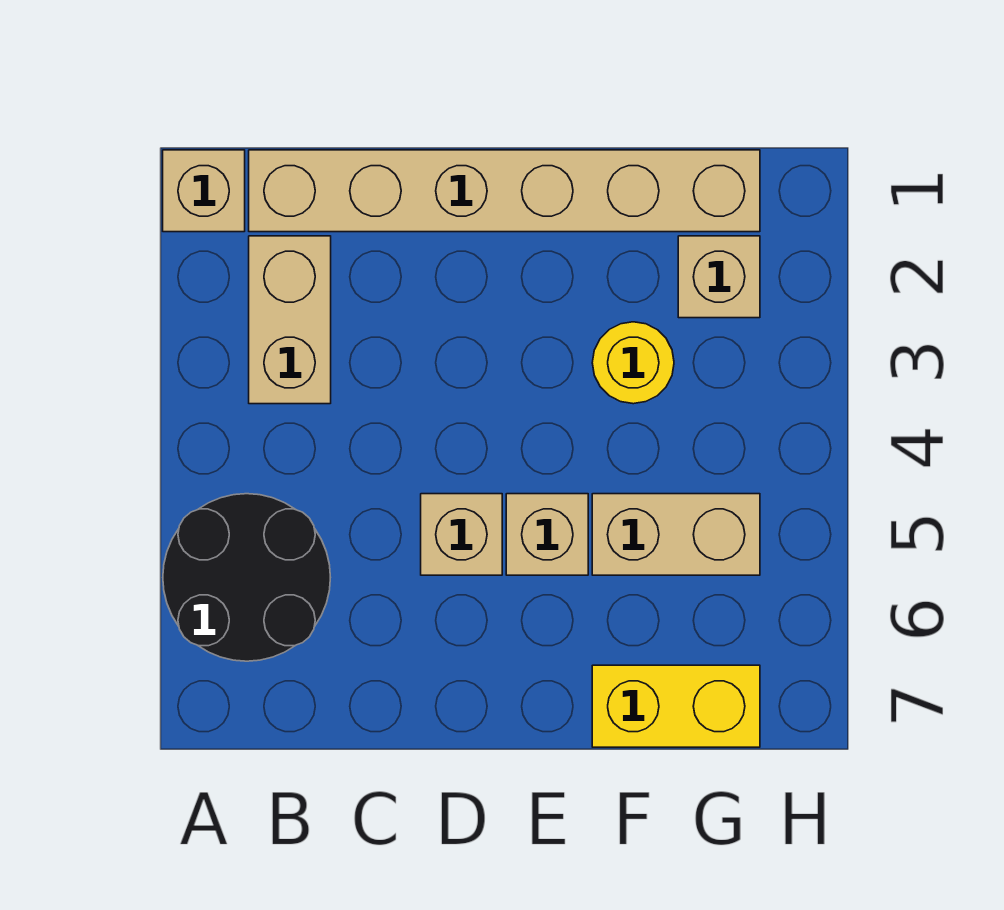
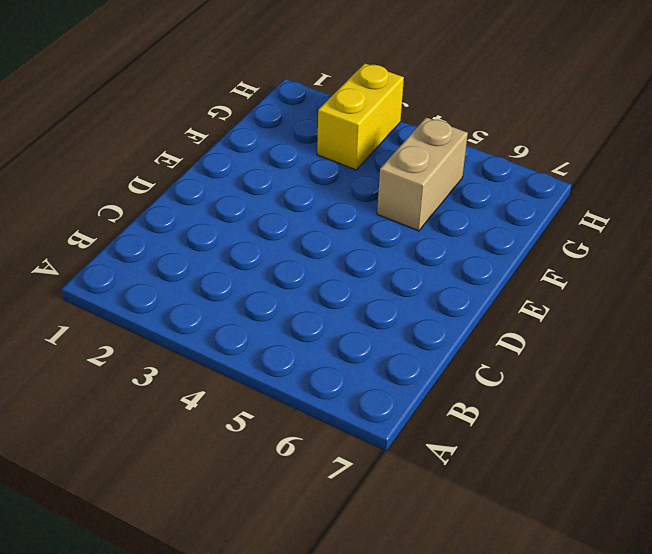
yellow brick G3:H3 level 1 -> yellow brick F7:G7 level 1
none -> tan brick A1 level 1
none -> black round brick A5:B6 level 1

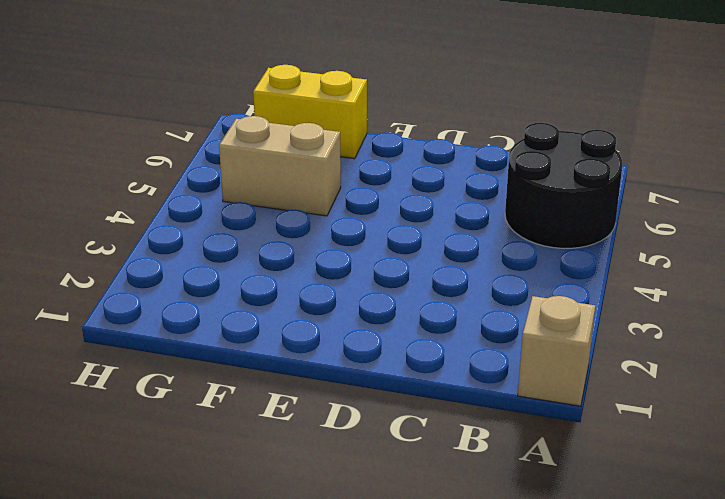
none -> tan brick B1:G1 level 1
none -> tan brick B2:B3 level 1

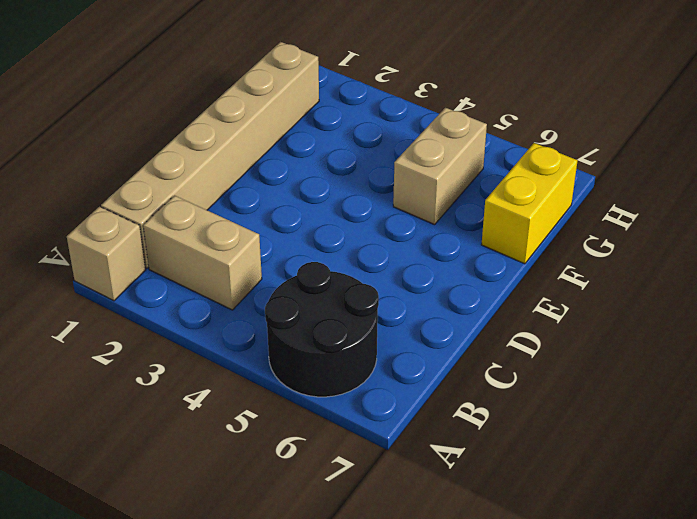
none -> tan brick D5 level 1
none -> tan brick E5 level 1

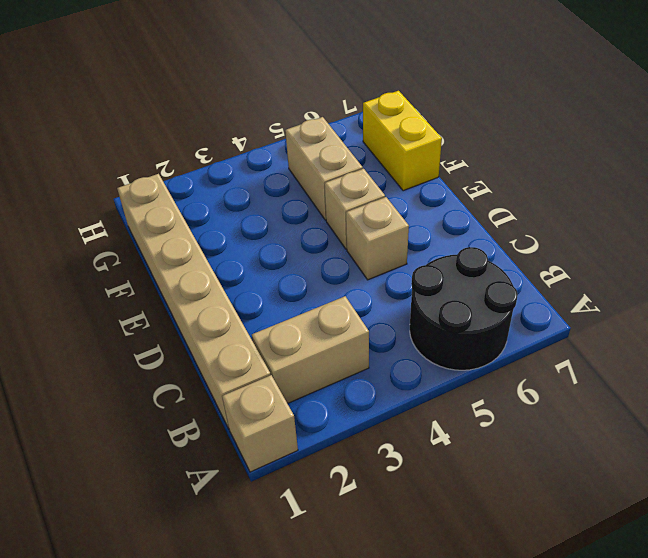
none -> yellow round brick F3 level 1
none -> tan brick G2 level 1

